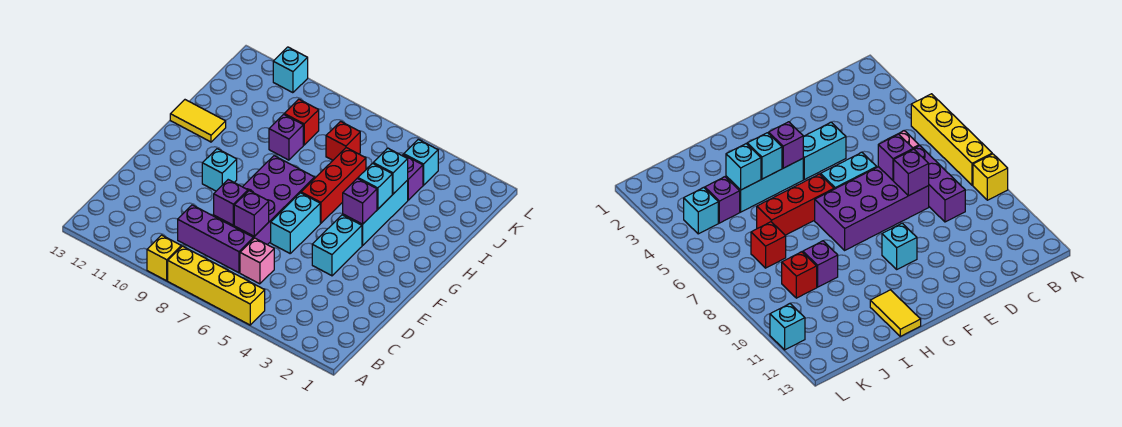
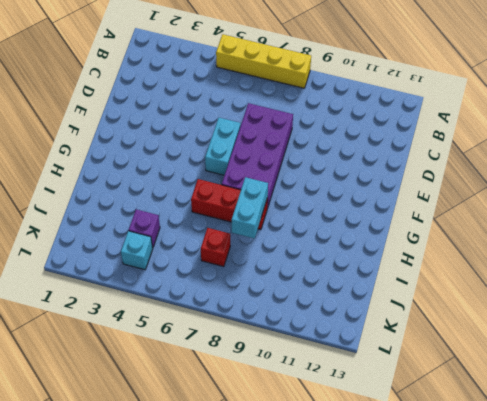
red brick H6:H8 level 1 -> red brick G6:I6 level 1
cyan brick H8:I8 level 2 -> cyan brick E4:F4 level 1
none -> yellow brick A9 level 1
none -> pink brick C6 level 1
none -> purple brick C7:C9 level 1

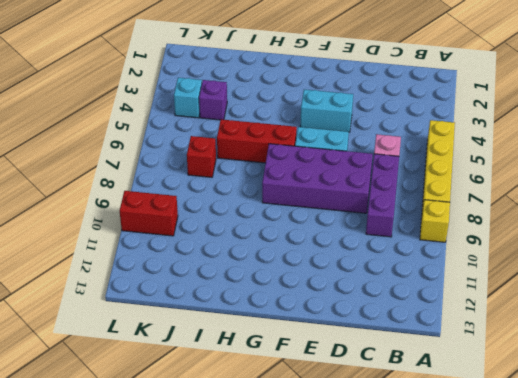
red brick K10:L10 level 1 -> none
none -> cyan brick F10 level 1
none -> cyan brick G4:I4 level 1
none -> yellow tile H12:H13 level 1

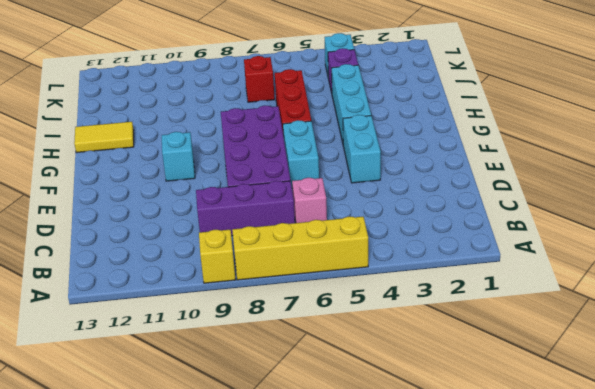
none -> purple brick I9 level 1
none -> red brick J9 level 1
none -> cyan brick L11 level 1

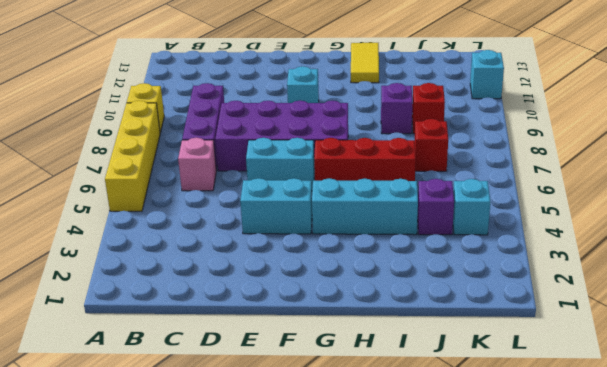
none -> purple brick D7 level 2
none -> purple brick D8 level 2
none -> purple brick G4 level 2

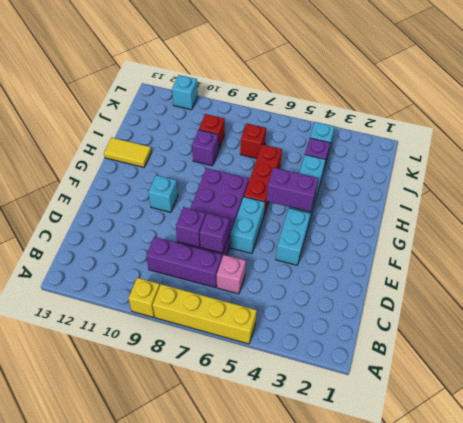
purple brick G4:G5 level 2 -> purple brick G4 level 2
none -> cyan brick H4 level 2
none -> cyan brick I4 level 2

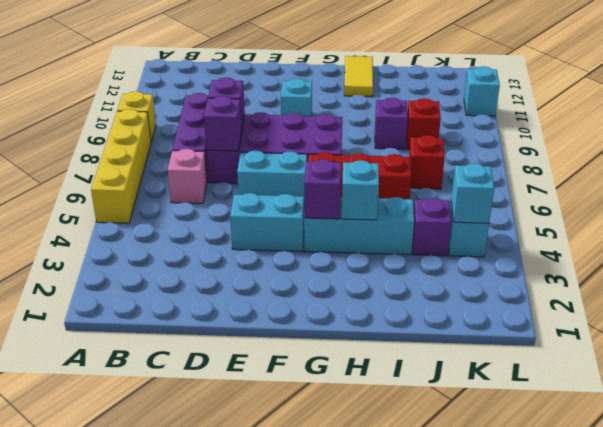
cyan brick K4 level 2 -> cyan brick I4 level 2

